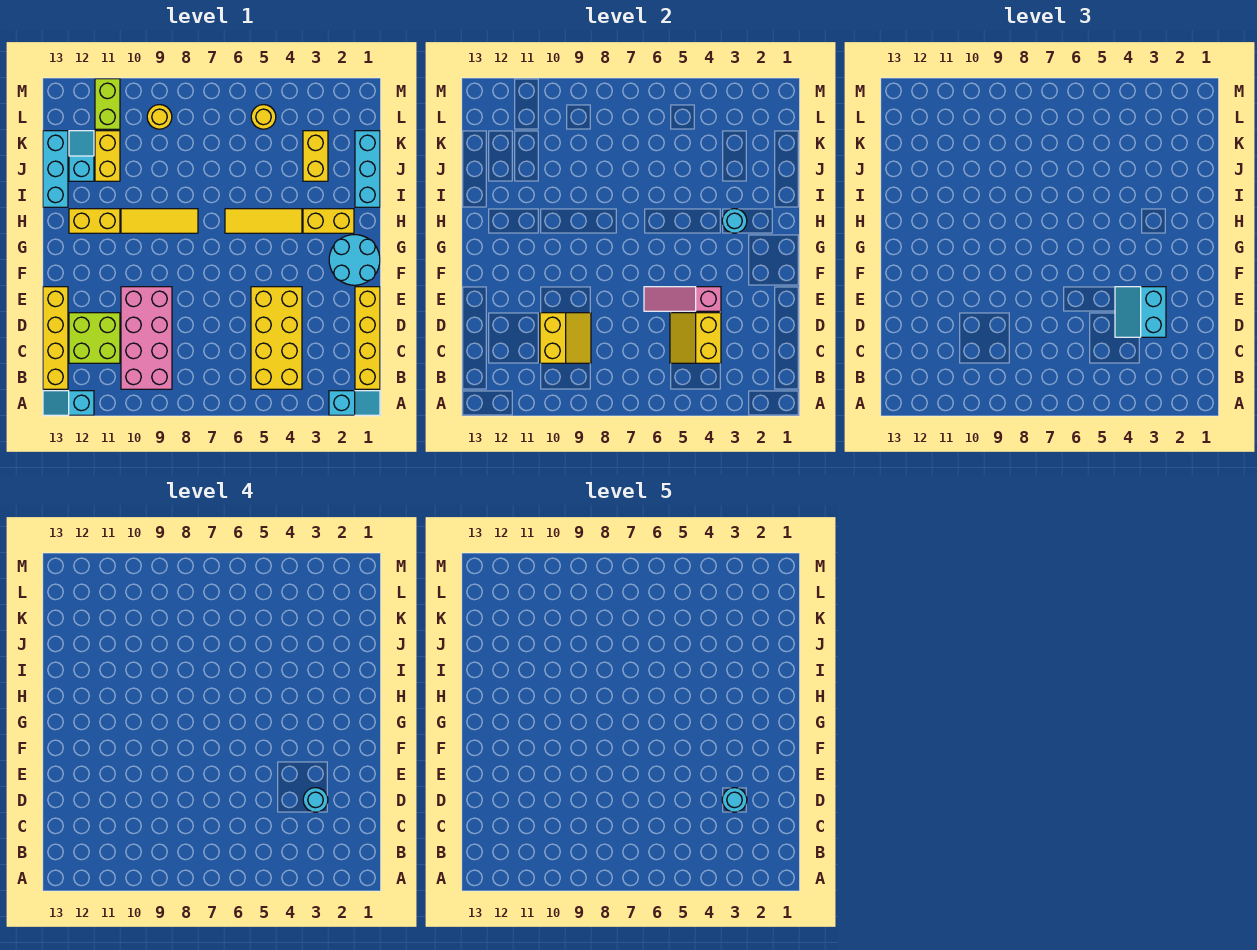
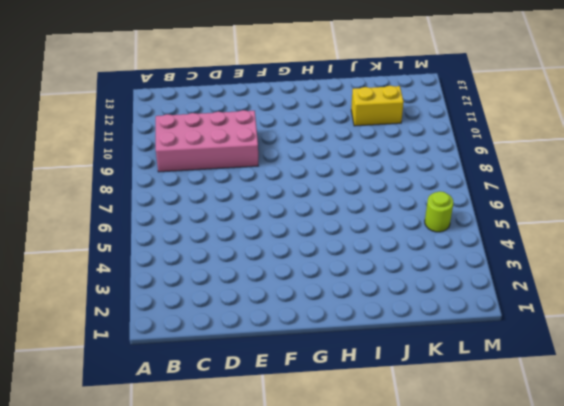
lime round brick L5 level 1 -> yellow round brick L5 level 1
none -> cyan slope A1:A2 level 1 top 2
none -> cyan slope A12:A13 level 1 top 12
none -> yellow brick B1:E1 level 1

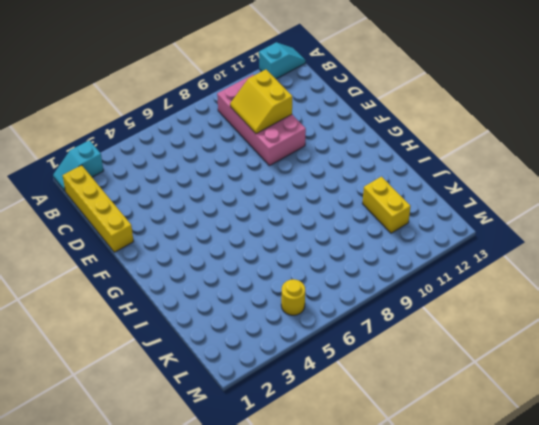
none -> yellow brick B4:E5 level 1
none -> yellow brick B13:E13 level 1
none -> lime brick C11:D12 level 1

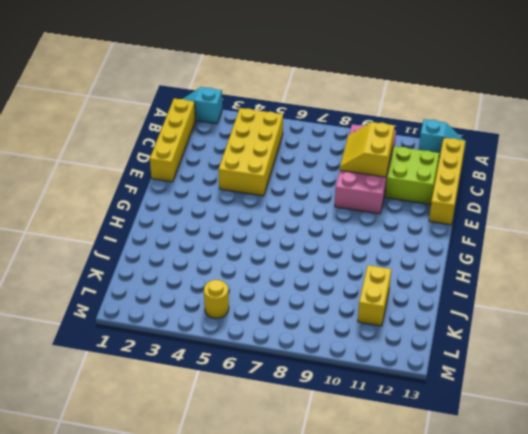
none -> cyan round brick F1:G2 level 1
none -> yellow brick H2:H3 level 1
none -> yellow tile H4:H6 level 1

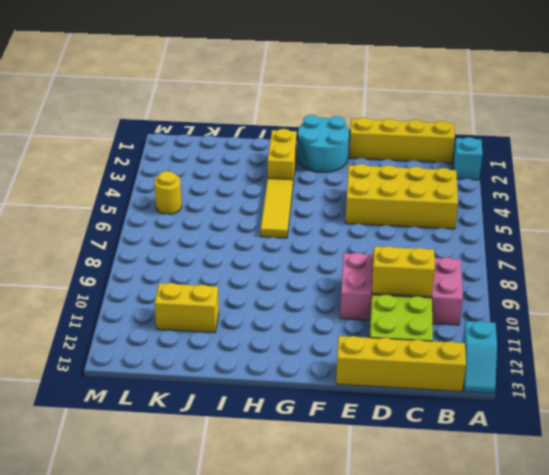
none -> yellow tile H8:H10 level 1
none -> yellow brick H11:H12 level 1
none -> cyan brick I1:K1 level 1

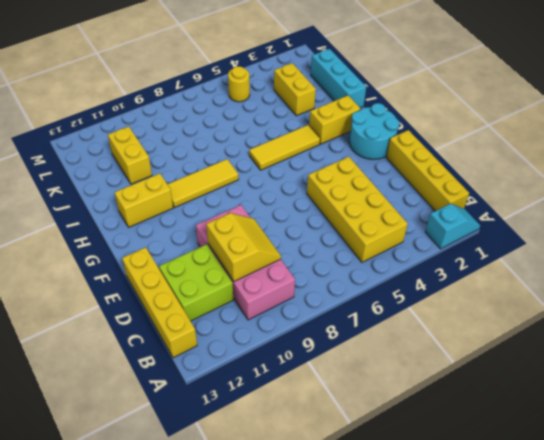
none -> cyan slope A12:A13 level 1 top 12
none -> cyan brick I13:K13 level 1
none -> cyan slope J12:K12 level 1 top J

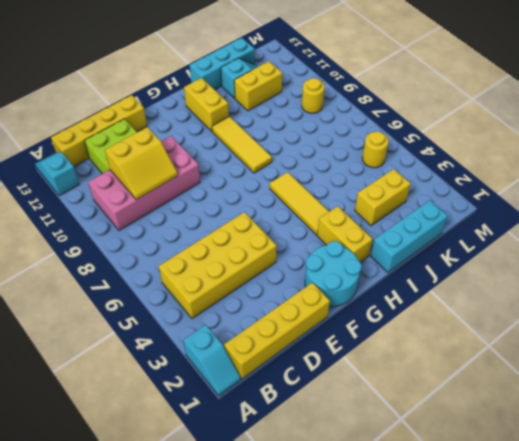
none -> lime brick L11:M11 level 1
none -> yellow slope C4:D5 level 2 top 4
none -> pink slope E4:E6 level 2 top 4

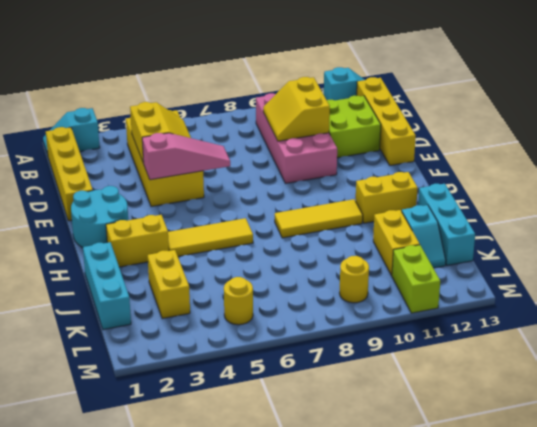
none -> cyan round brick H3 level 2
none -> cyan slope D3:E4 level 3 top 3
none -> cyan round brick D3 level 4

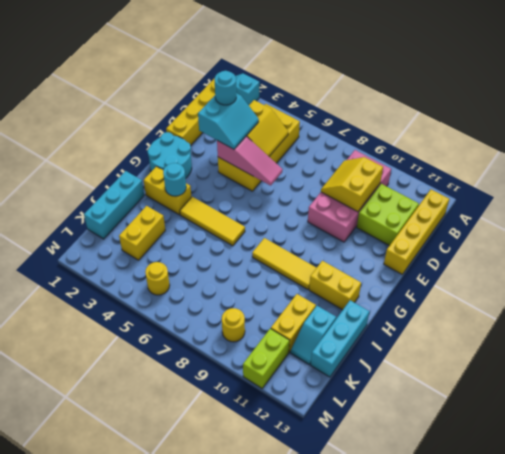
none -> cyan slope A12:A13 level 1 top 12
none -> cyan round brick D3 level 5

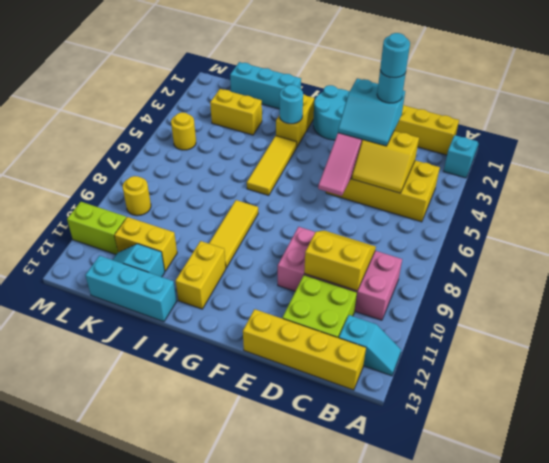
cyan slope A12:B12 level 1 top B -> cyan slope A12:A13 level 1 top 12

